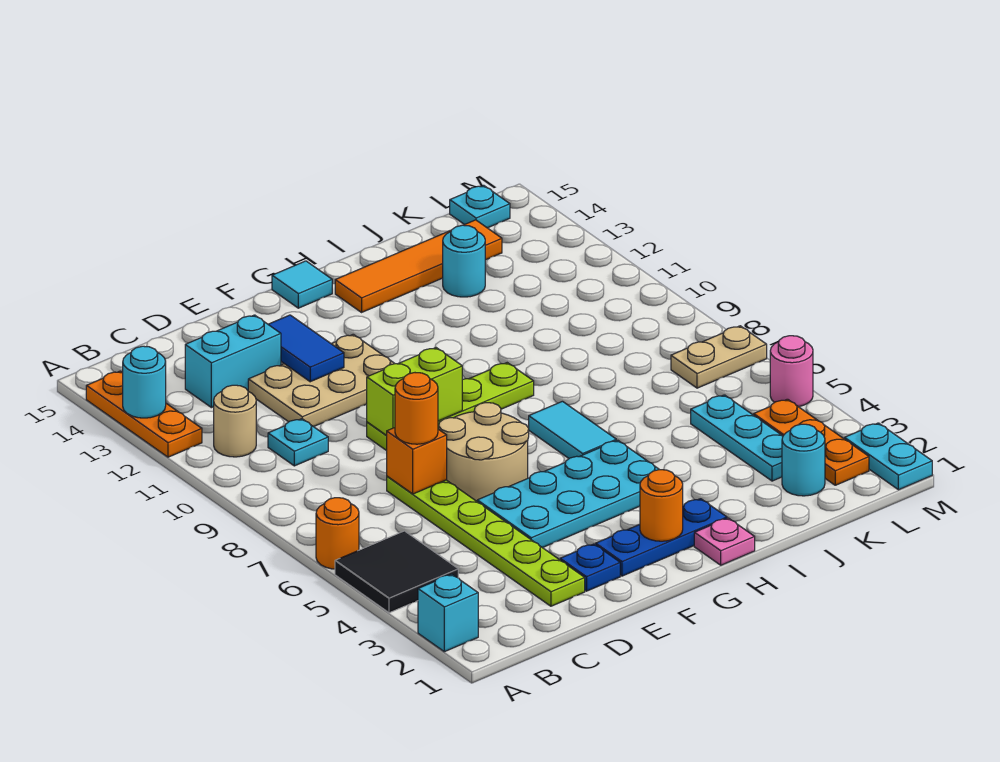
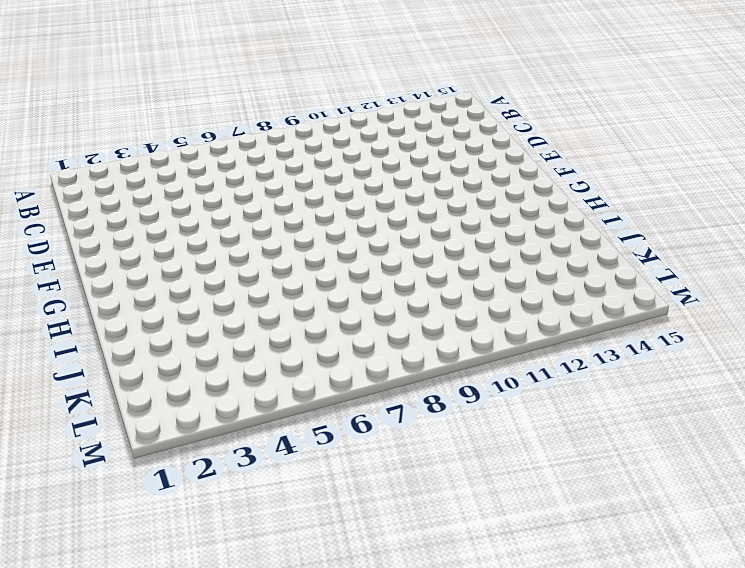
none -> cyan brick A2 level 1
none -> black tile A4:B5 level 1
none -> orange round brick A6 level 1
none -> orange plate A12:A14 level 1

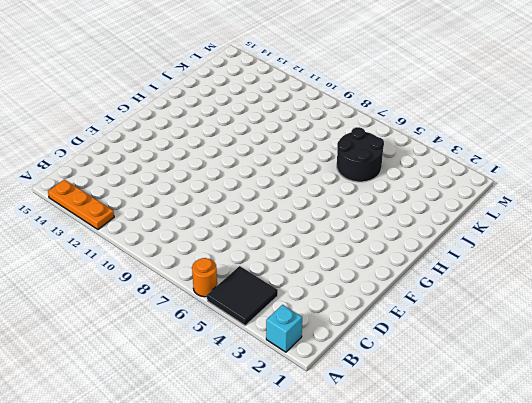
black round brick J5:K6 level 1 -> cyan plate K3:K5 level 1
none -> tan round brick B11 level 1
none -> cyan plate C10 level 1
none -> cyan brick C13:D13 level 1
none -> lime plate D2:D7 level 1

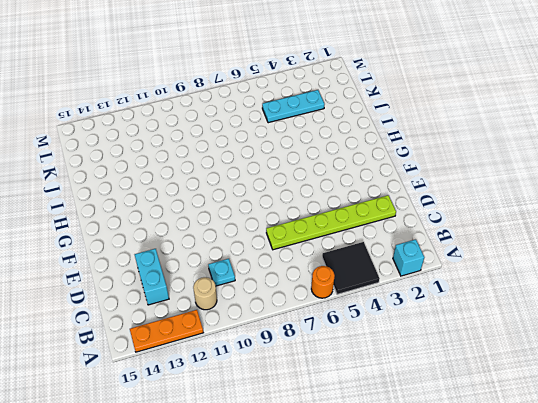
none -> tan plate D11:F12 level 1
none -> blue plate E2 level 1
none -> cyan plate E4:H5 level 1
none -> tan round brick E6:F7 level 1

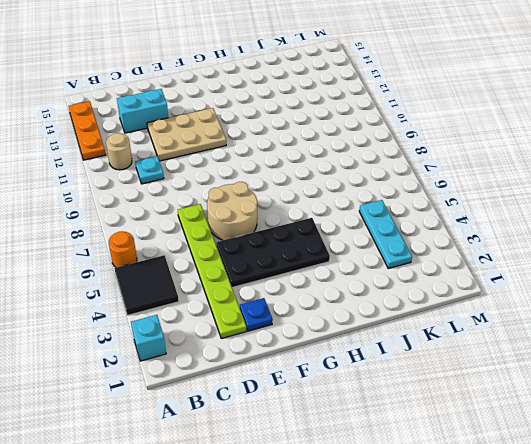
black plate E4:H5 level 1 -> cyan plate E4:H5 level 1
none -> lime plate E9:H9 level 1
none -> blue plate F2:H2 level 1
none -> cyan tile G15 level 1
none -> pink plate H1 level 1

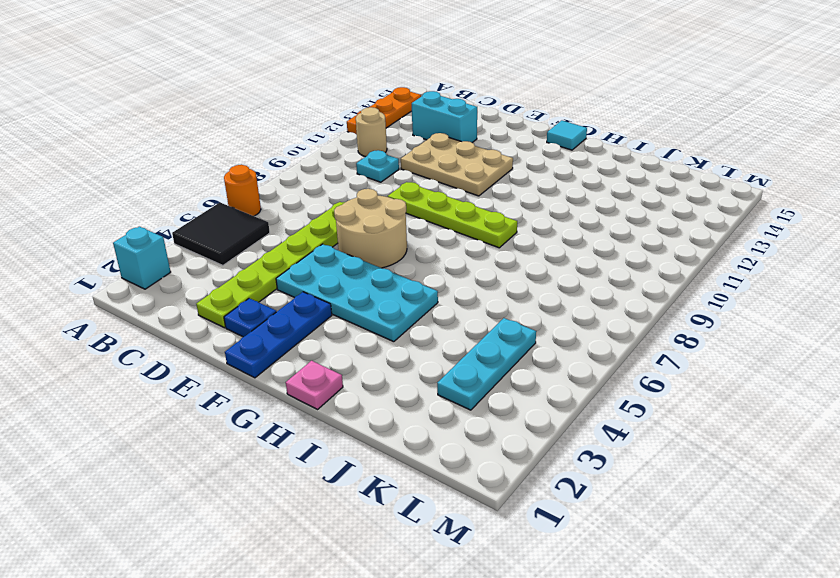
blue plate F1:F3 level 1 -> blue plate F2:H2 level 1
none -> cyan tile H6:H7 level 1
none -> orange tile H14:K14 level 1
none -> cyan round brick J13 level 1
none -> cyan round brick K2 level 1

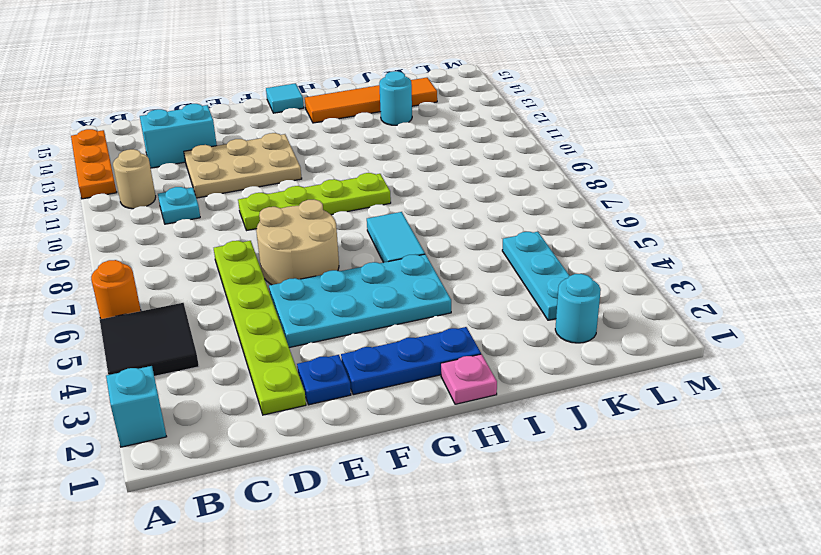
none -> orange plate L2:L4 level 1
none -> tan plate L7:M7 level 1
none -> cyan plate L15 level 1
none -> cyan plate M1:M2 level 1

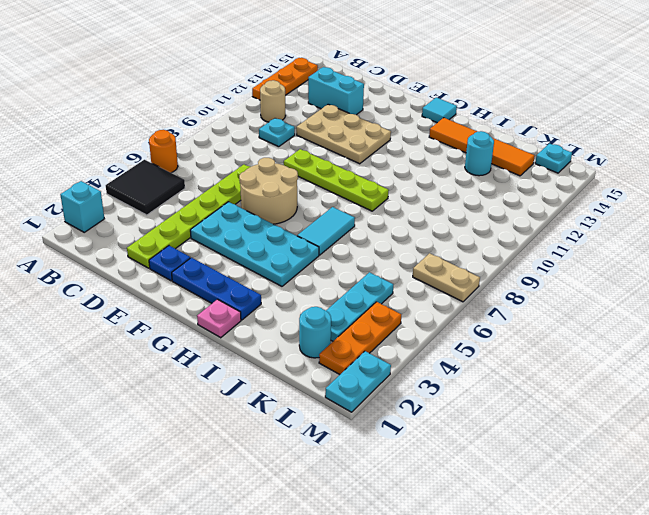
none -> pink round brick M5 level 1
none -> cyan round brick A13 level 2
none -> orange brick D7 level 2
none -> lime brick E9:F9 level 2

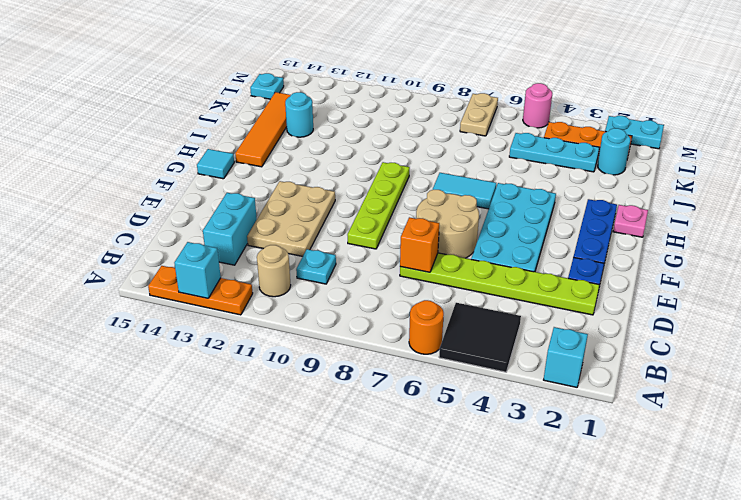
cyan brick A13 level 2 -> cyan round brick A13 level 2
none -> lime brick E9:F9 level 2
none -> blue tile E12:E13 level 2
none -> orange round brick G2 level 2
none -> orange round brick D7 level 3

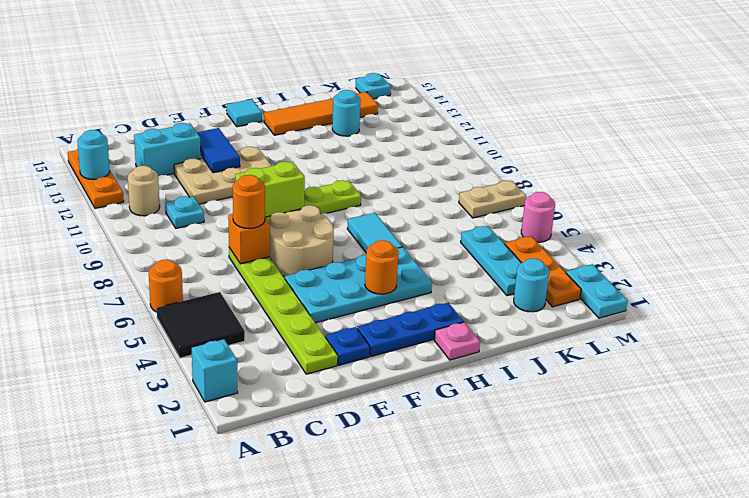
orange round brick G4 level 2 -> orange round brick G2 level 2

